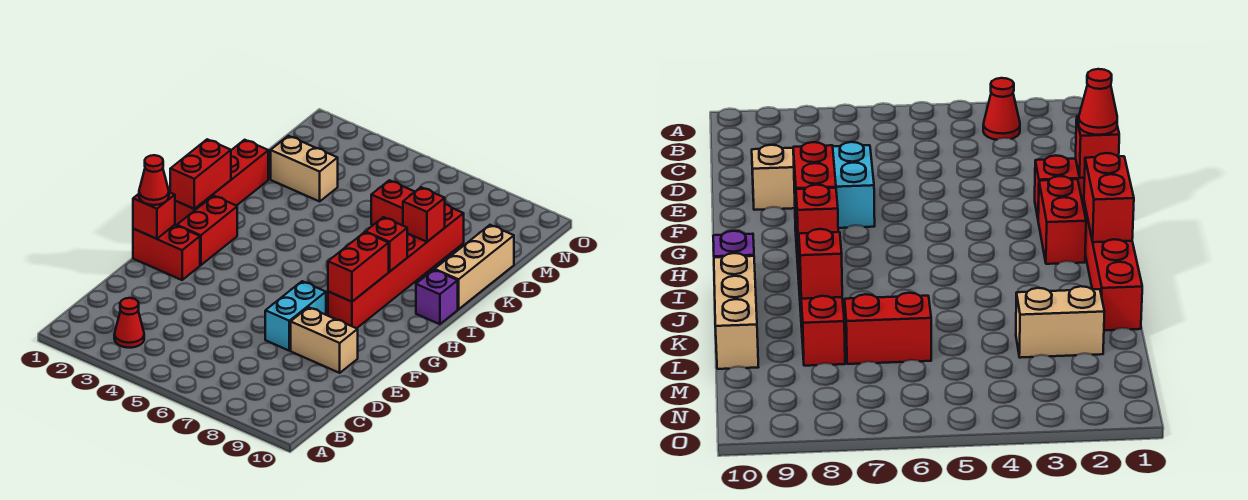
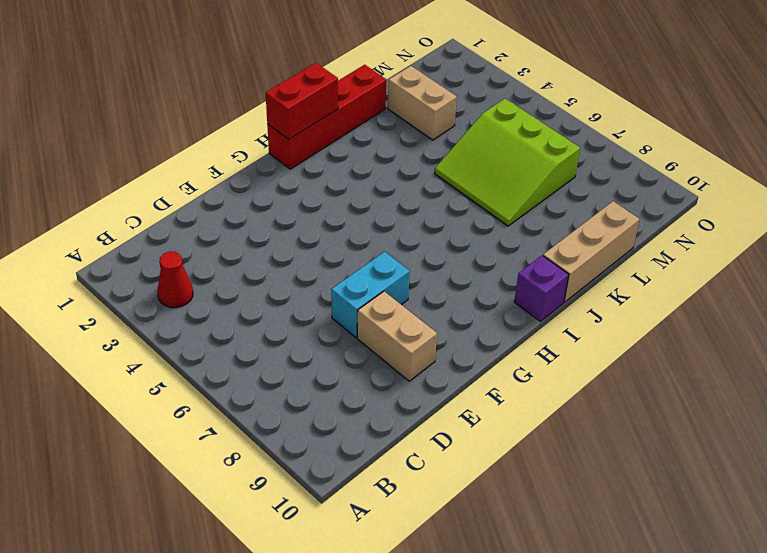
lime slope K5:M7 level 1 top M -> red brick L6:L7 level 1
none -> red brick F1:F2 level 1
none -> red brick G2:H2 level 1
none -> red brick G8:L8 level 1

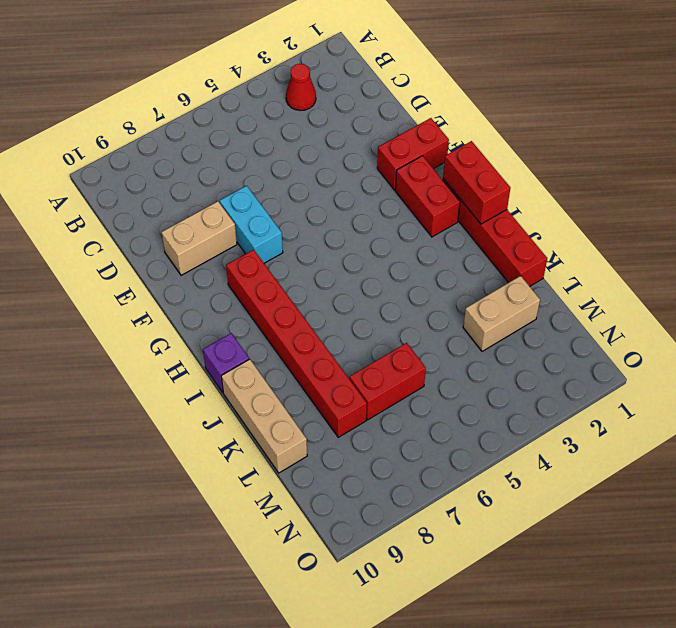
none -> red brick F1 level 2
none -> red brick G8:H8 level 2
none -> red brick I8 level 2

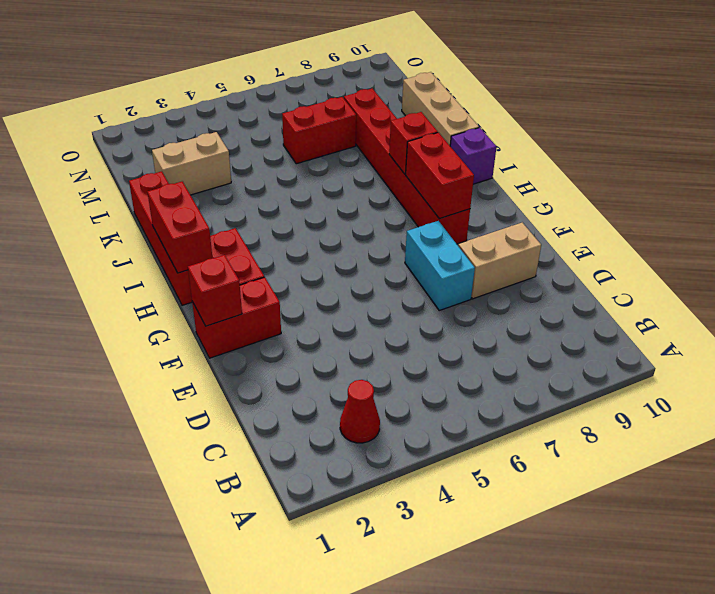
none -> red brick K8 level 2
none -> red cone F1 level 3

